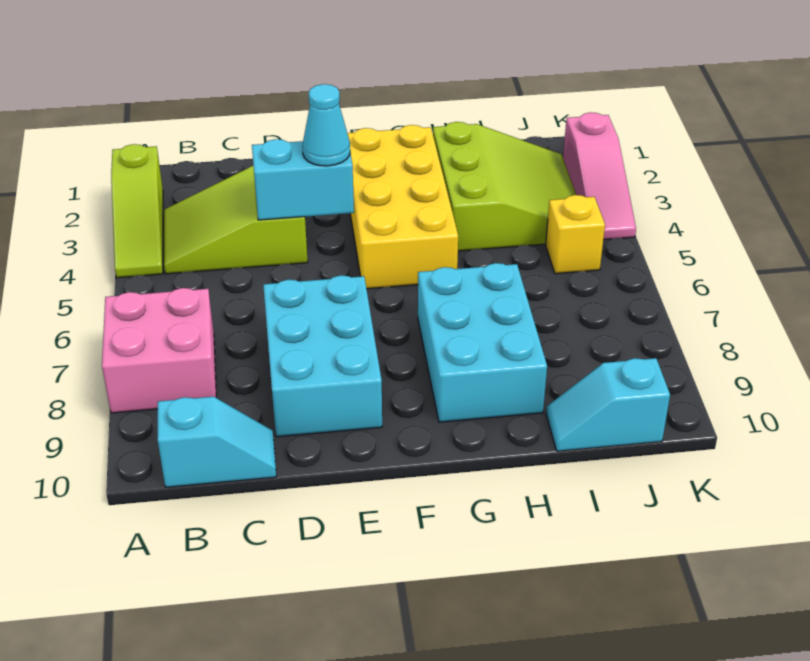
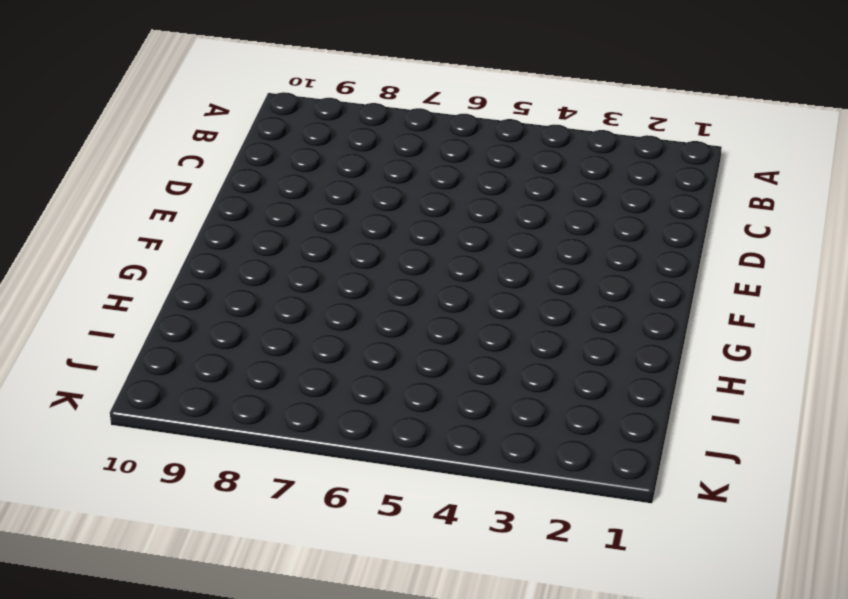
none -> lime slope A2:A4 level 1 top 2
none -> pink brick A7:B8 level 1
none -> lime slope B3:D4 level 1 top D

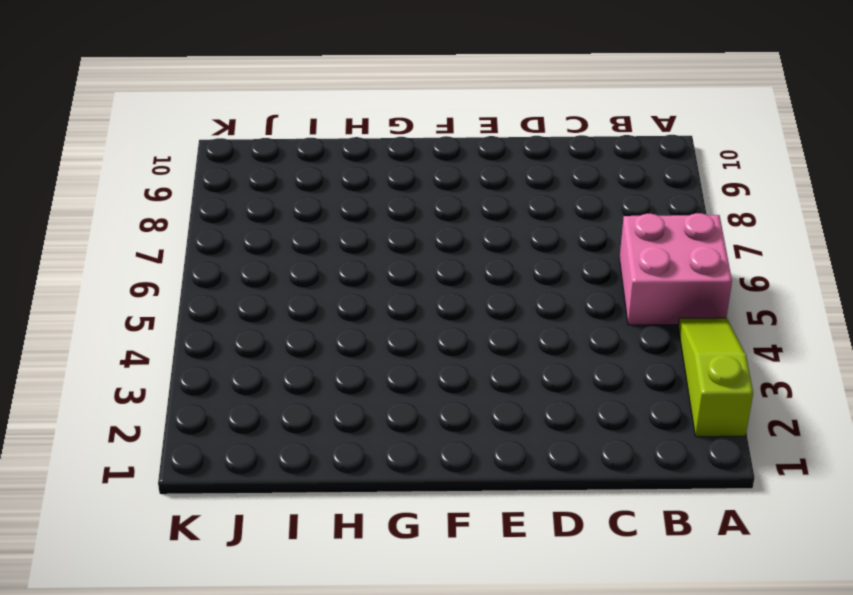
pink brick A5:B6 level 1 -> pink brick A7:B8 level 1
none -> lime slope B3:D4 level 1 top D
none -> cyan slope B10:C10 level 1 top B
none -> cyan brick D7:E9 level 1

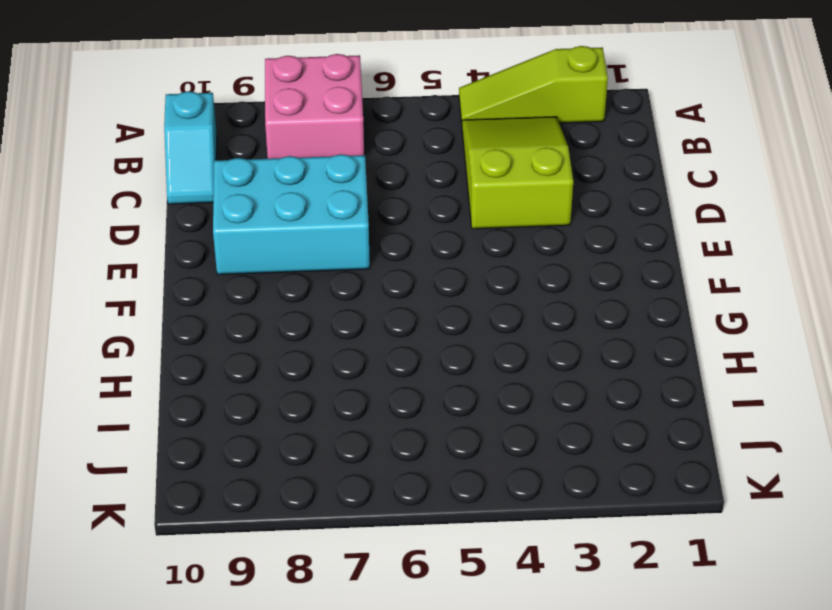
none -> yellow brick F2:G5 level 1
none -> cyan brick G7:H9 level 1
none -> lime slope H2:J4 level 1 top H

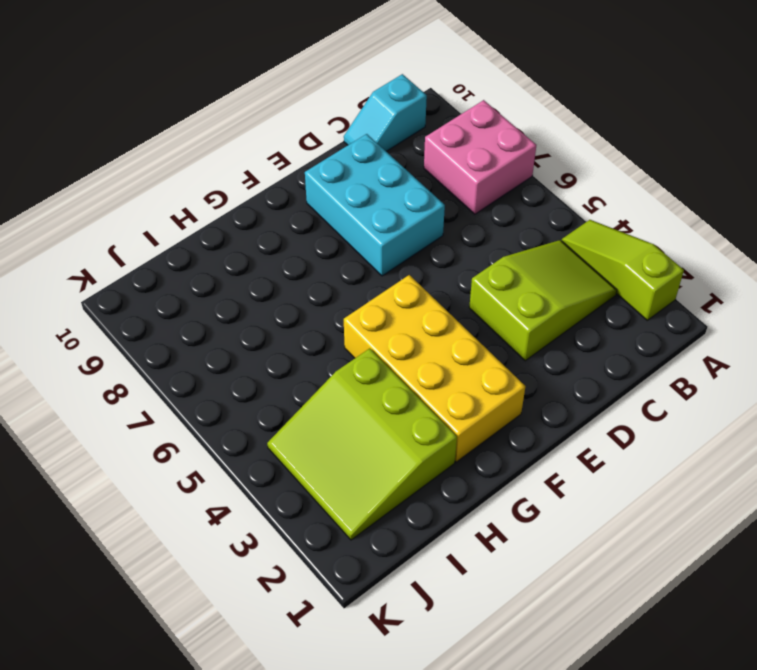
none -> cyan brick G7:H9 level 1
none -> cyan slope I10:J10 level 1 top J
none -> yellow brick J5 level 1

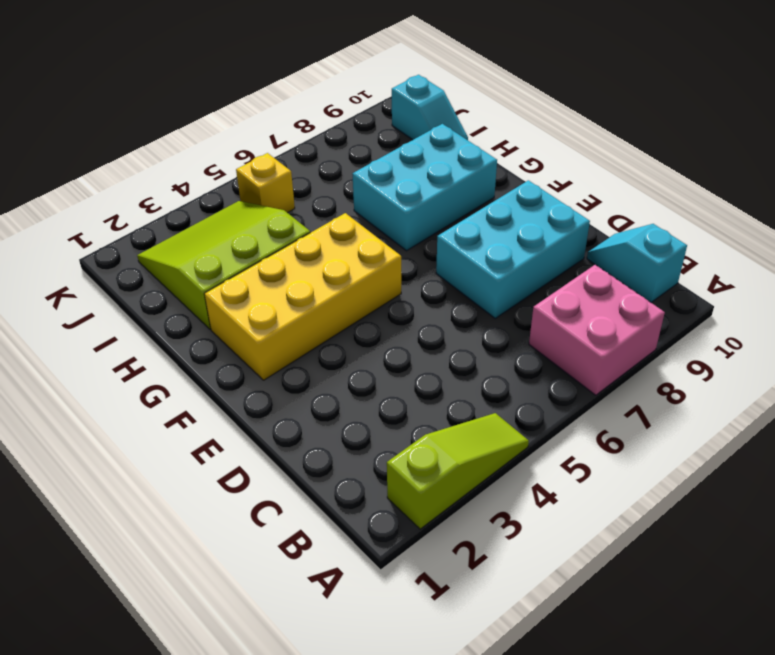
none -> lime slope B3:D4 level 1 top D
none -> pink slope K2:K4 level 1 top 2
none -> cyan brick D4:E4 level 2

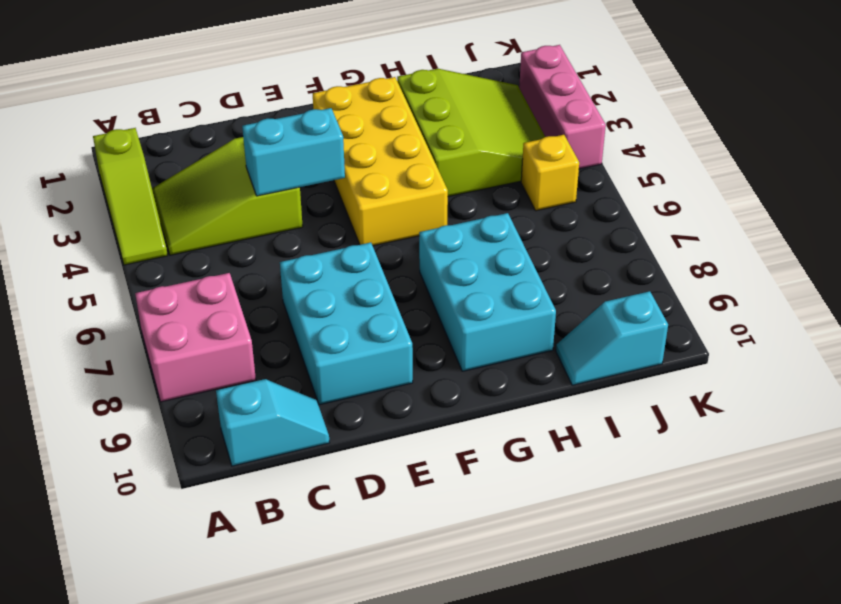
pink brick K2:K4 level 1 -> pink slope K2:K4 level 1 top 2
none -> cyan cone E4 level 3

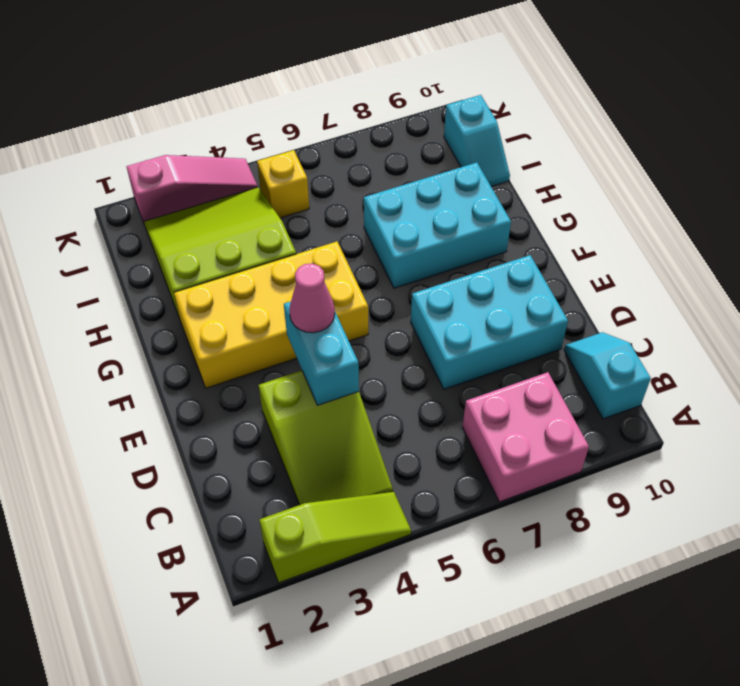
pink cone E4 level 3 -> cyan cone E4 level 3

